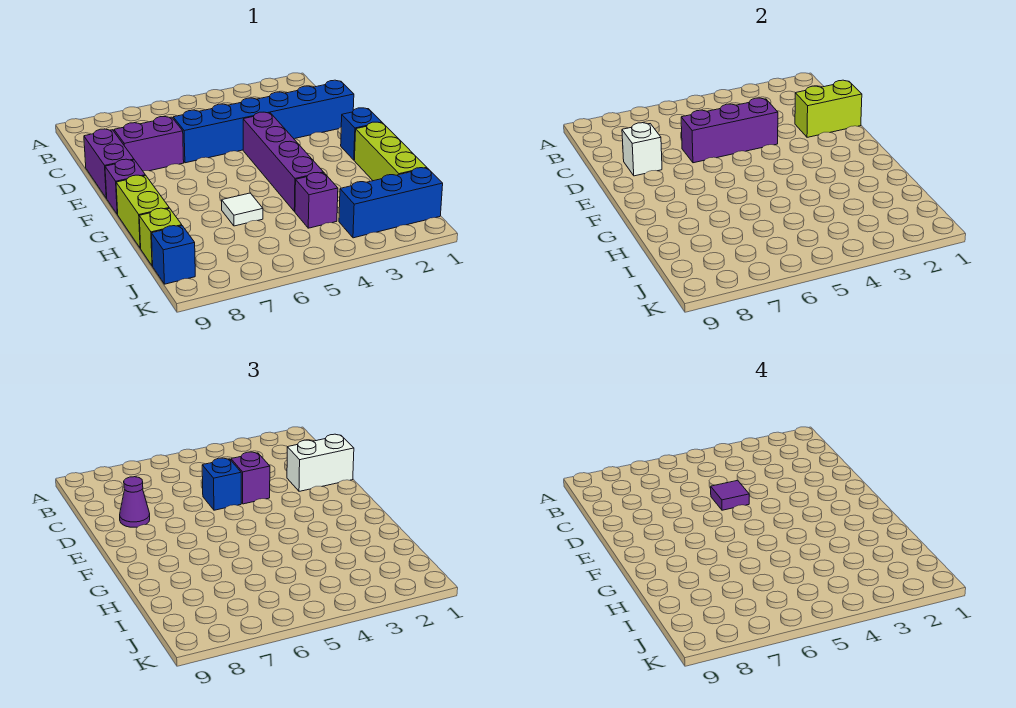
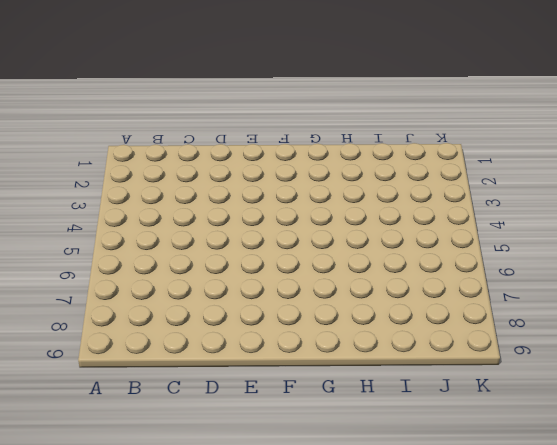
none -> blue brick D1:D6 level 1
none -> purple brick D7:D8 level 1
none -> purple brick D9:E9 level 1

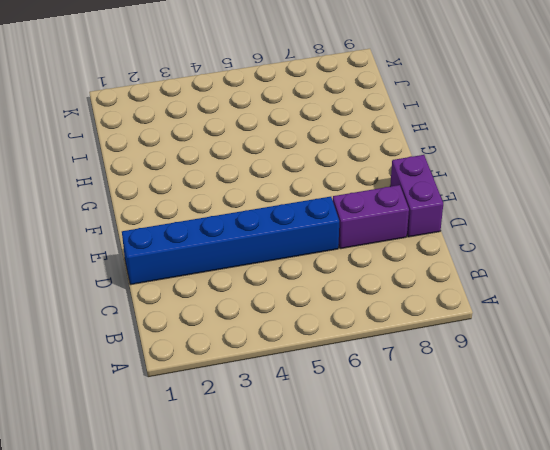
none -> purple brick E4:H4 level 1
none -> blue brick F1 level 1
none -> purple brick F9 level 1

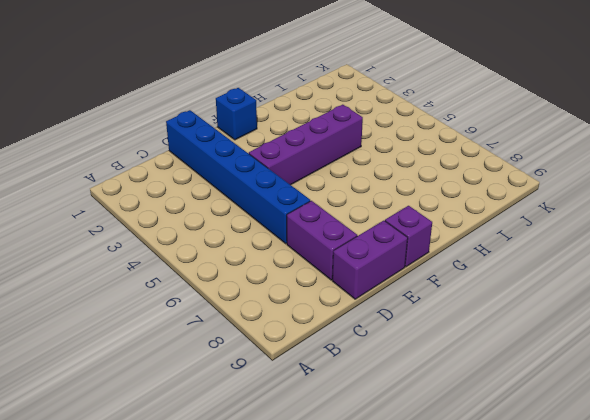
none -> lime brick G1:I1 level 1
none -> lime brick G9:H9 level 1
none -> white tile H6 level 1

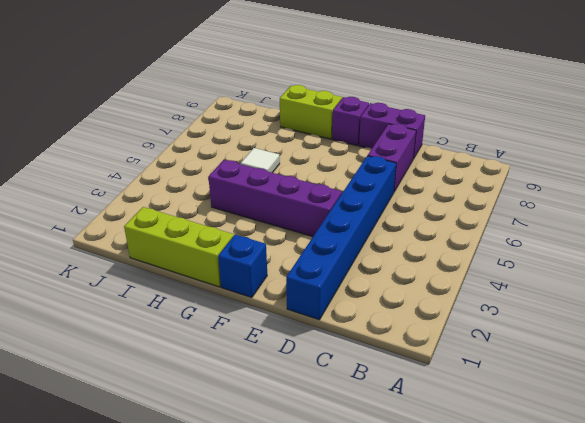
none -> purple brick I4 level 1
none -> lime brick I9 level 1
none -> blue brick J1:J3 level 1

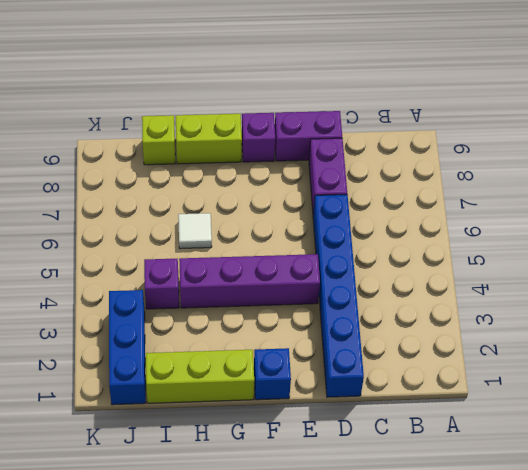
none -> blue brick J9 level 1
none -> lime brick D1:D2 level 2
none -> purple brick D4:D6 level 2

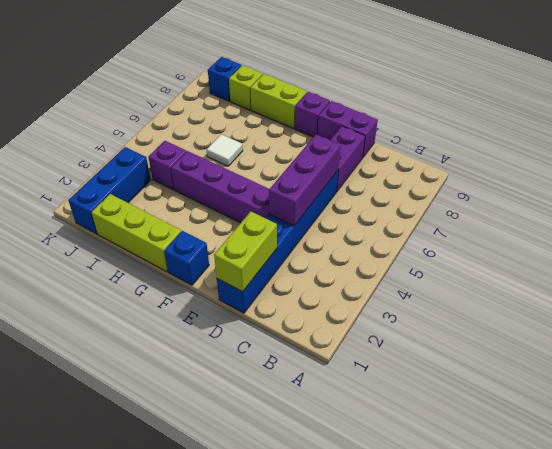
none -> white brick D8 level 2
none -> white brick D1:D2 level 3
none -> purple brick D4 level 3

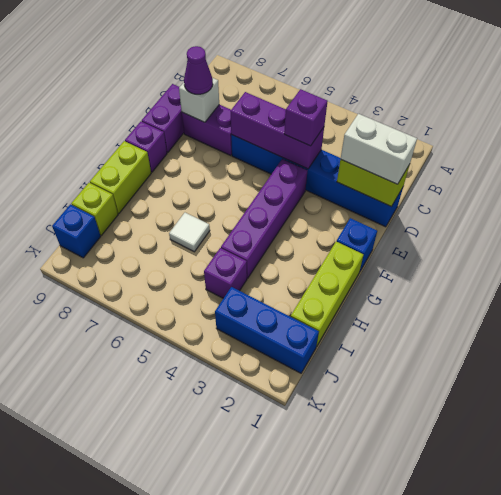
none -> blue brick D5 level 3
none -> purple tile D5 level 4

